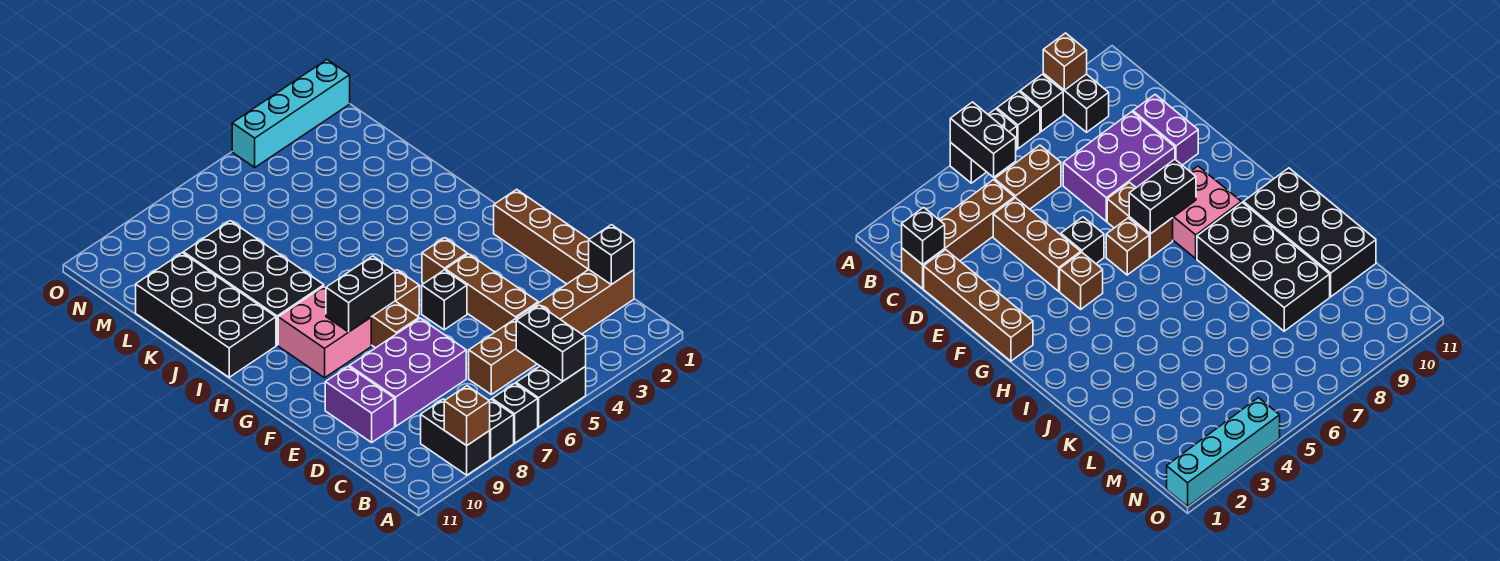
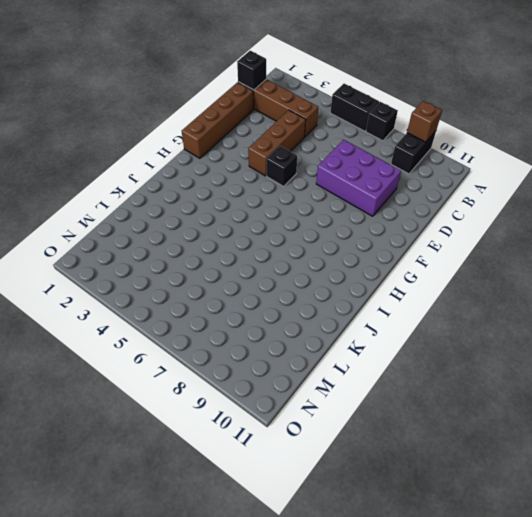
none -> black brick A8 level 1
none -> brown brick C5:C6 level 1
none -> purple brick D10:E10 level 1

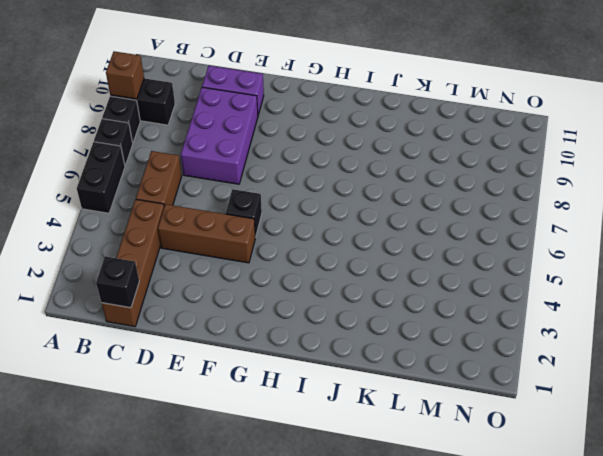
none -> brown brick D1:G1 level 1
none -> brown brick F7:G7 level 1
none -> brown brick G4 level 1

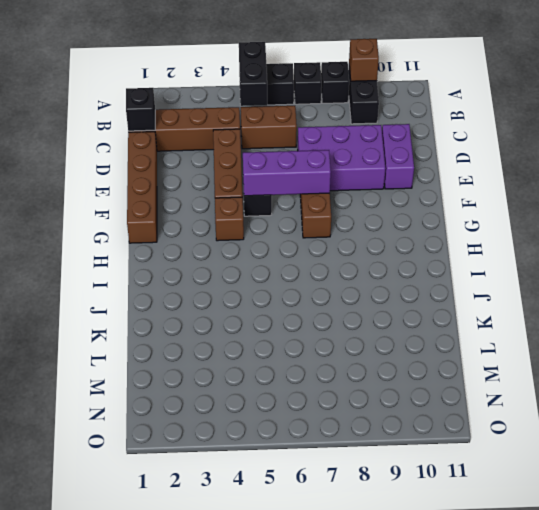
purple brick F5:F7 level 2 -> none
none -> brown brick G6 level 1
none -> pink brick G8:H9 level 1
none -> black brick I8:L9 level 1

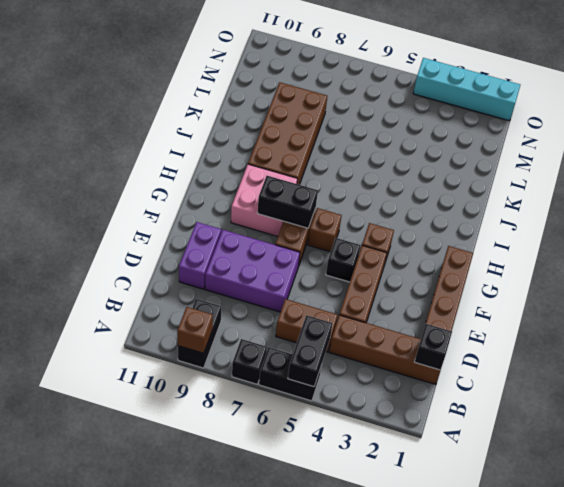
brown brick I8:L9 level 1 -> black brick I8:L9 level 1
none -> black brick A8 level 1
none -> black brick I10:L11 level 1

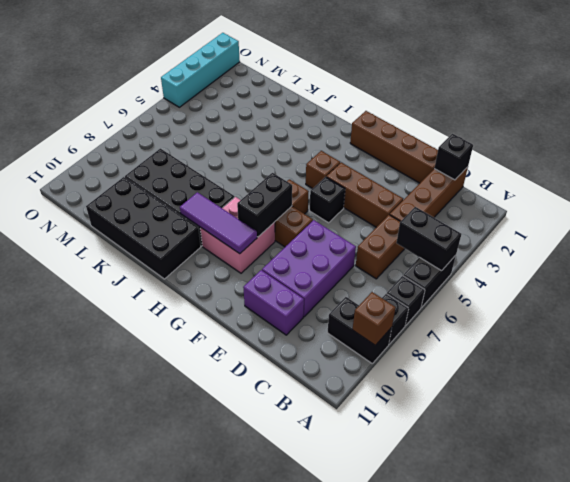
purple tile G9:I9 level 2 -> none

